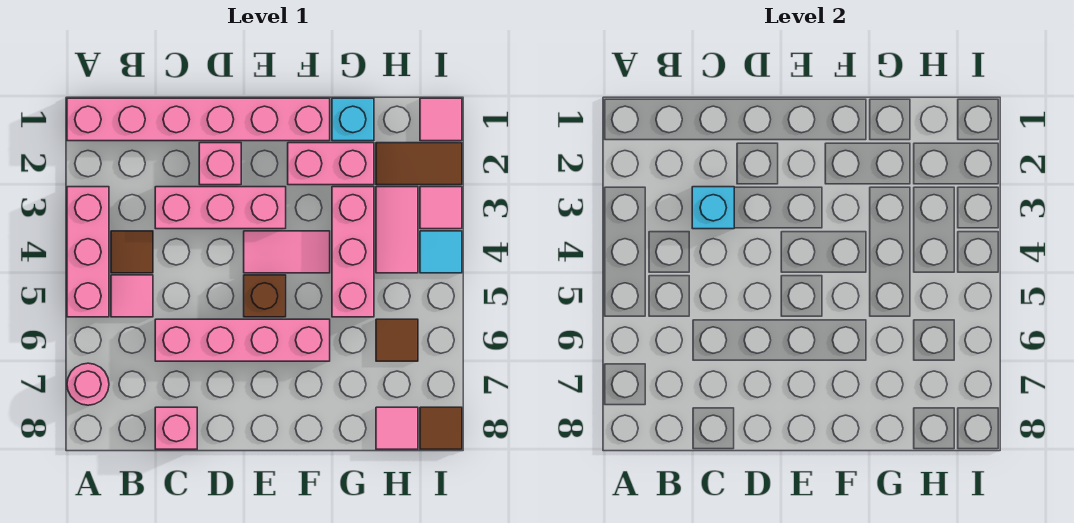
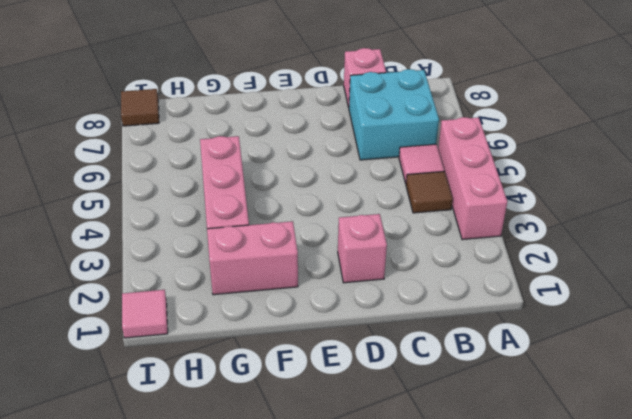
cyan brick B6:C7 level 1 -> pink brick C6:F6 level 1
none -> pink brick A1:F1 level 1
none -> pink round brick A7 level 1
none -> pink brick C3:E3 level 1

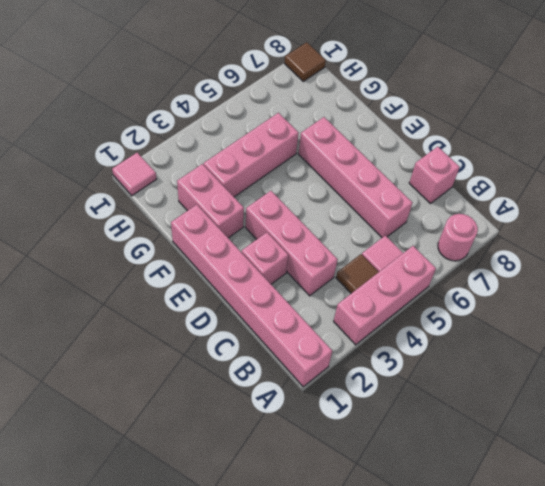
none -> pink tile E4:F4 level 1
none -> brown brick E5 level 1
none -> cyan brick G1 level 1

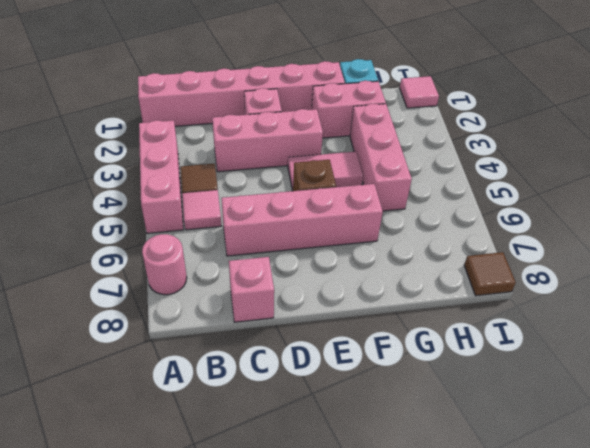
none -> brown tile H2:I2 level 1
none -> pink tile H3:H4 level 1
none -> brown tile H6 level 1

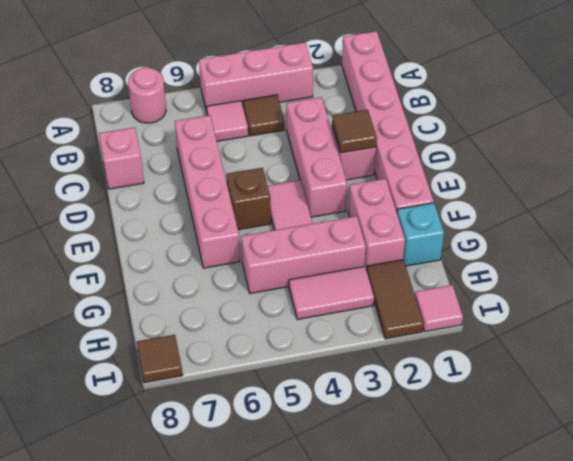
brown tile D2 level 2 -> brown tile H6 level 1
none -> pink tile H8 level 1
none -> pink tile I3 level 1
none -> cyan tile I4 level 1

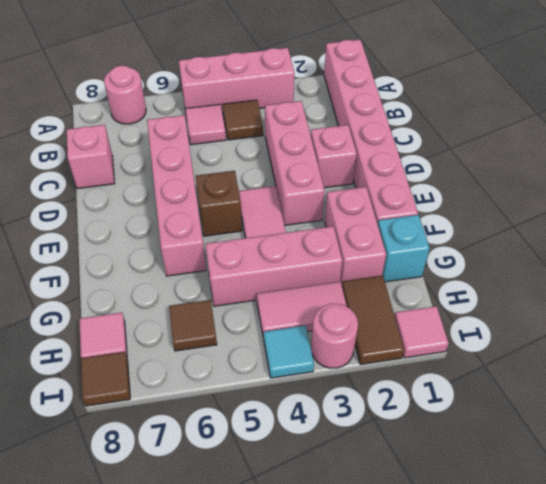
pink round brick I3 level 1 -> pink tile I3 level 1
none -> cyan brick C3 level 2

